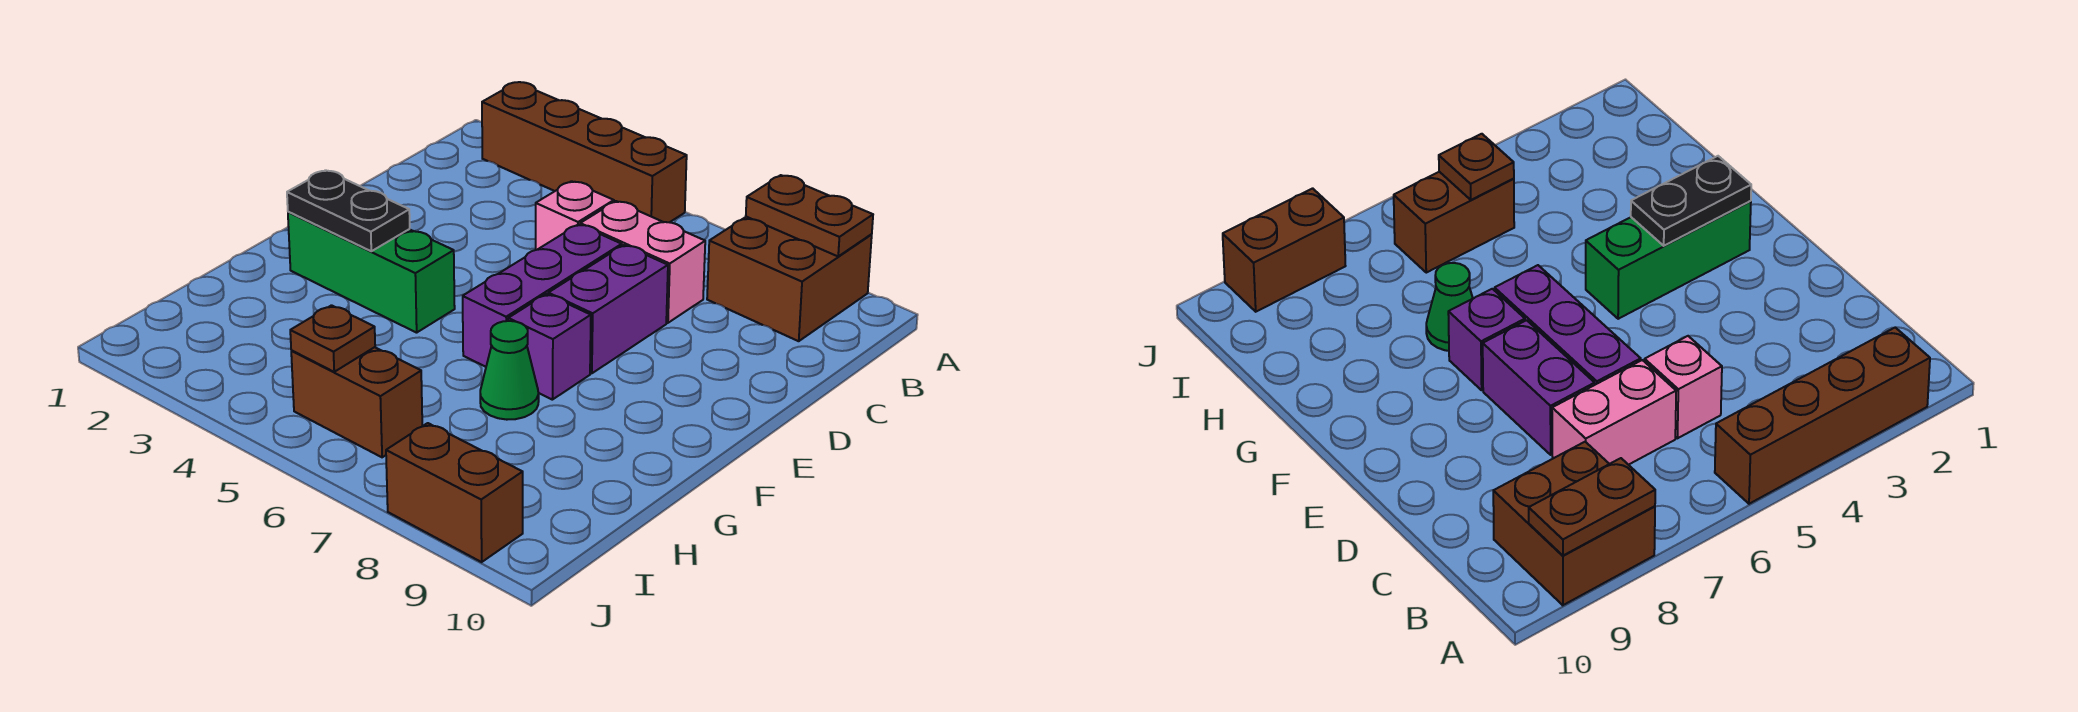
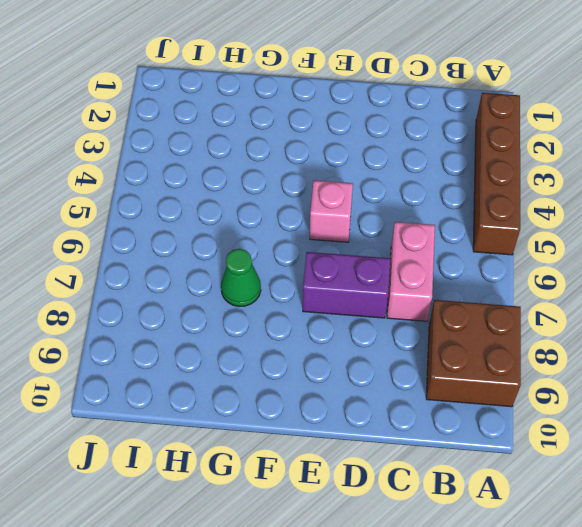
pink brick E5 level 1 -> pink brick C5 level 1
none -> purple brick D6:F6 level 1
none -> green brick F2:F4 level 1
none -> purple brick F7 level 1

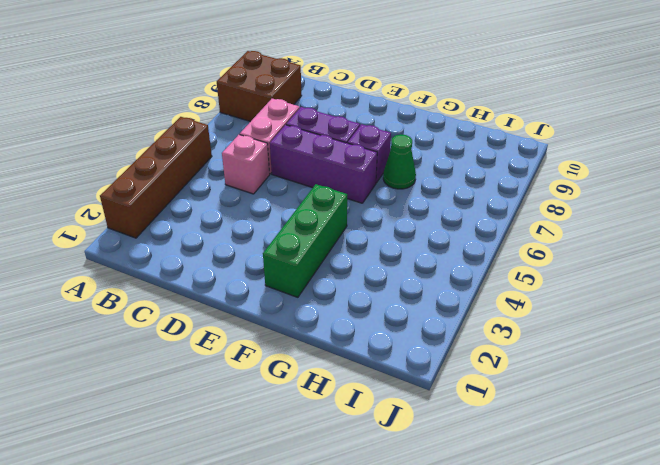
none -> brown brick I5:I6 level 1
none -> brown brick J8:J9 level 1
none -> brown plate A8:A9 level 2

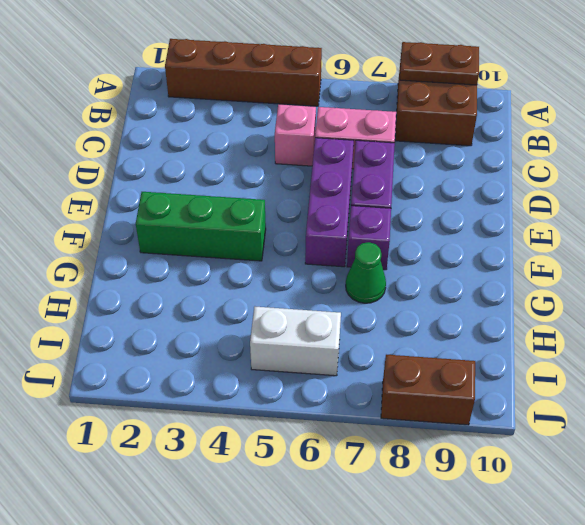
white brick I5:I6 level 1 -> brown brick I5:I6 level 1
none -> black plate F2:F3 level 2
none -> brown plate I5 level 2

